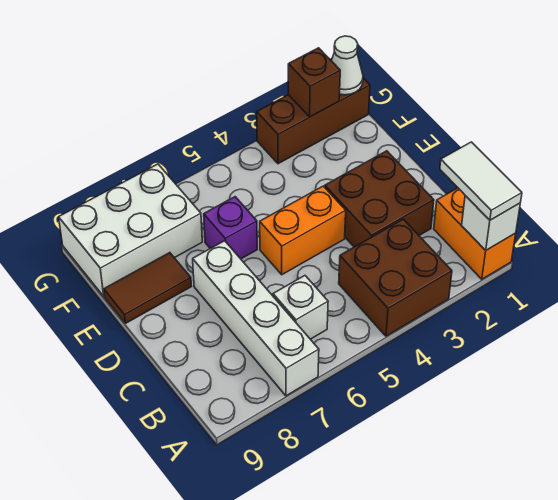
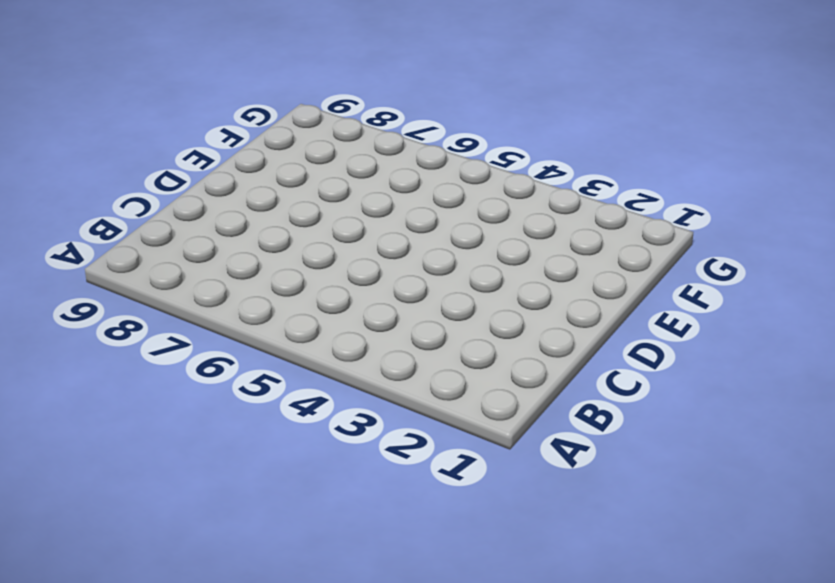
none -> orange brick A1:B1 level 1
none -> brown brick A3:B4 level 1
none -> white brick A7:D7 level 1

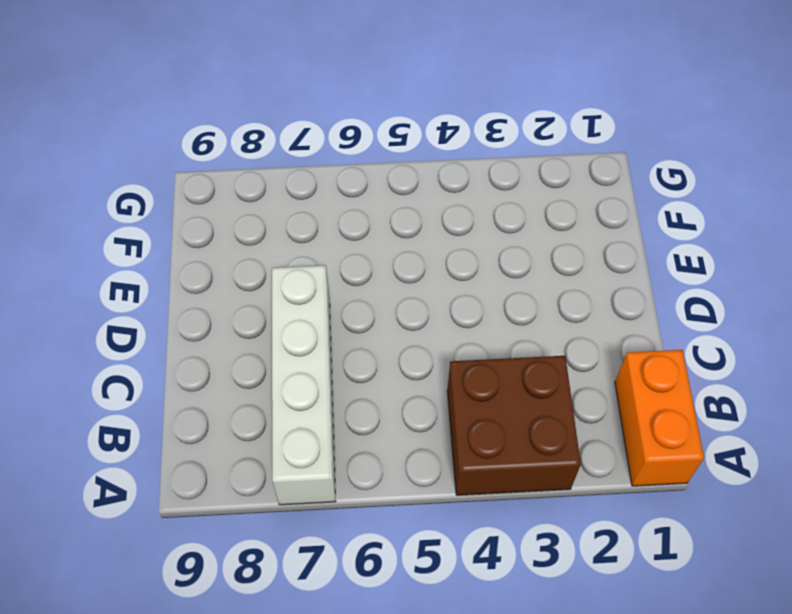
none -> white brick B6 level 1
none -> brown brick C2:D3 level 1
none -> orange brick D4:D5 level 1

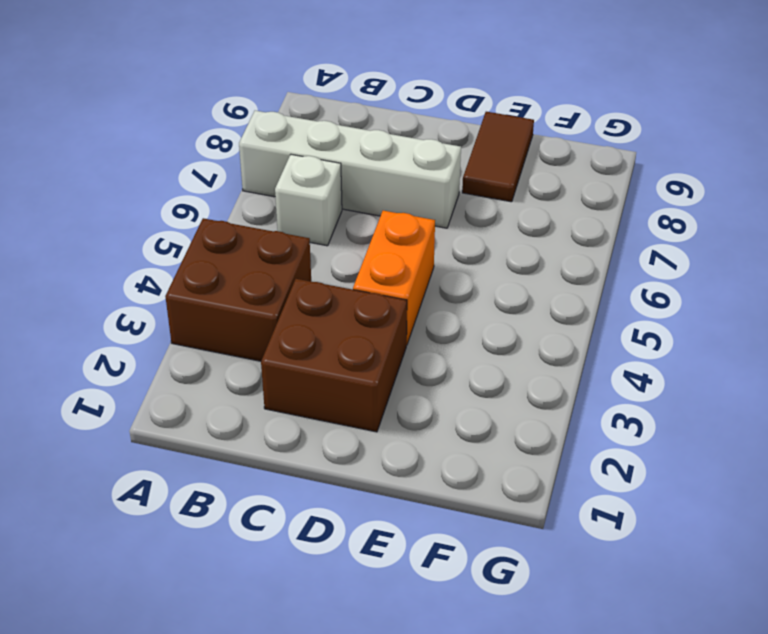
none -> orange brick A1:B1 level 1
none -> purple brick E6 level 1
none -> white brick F7:G9 level 1

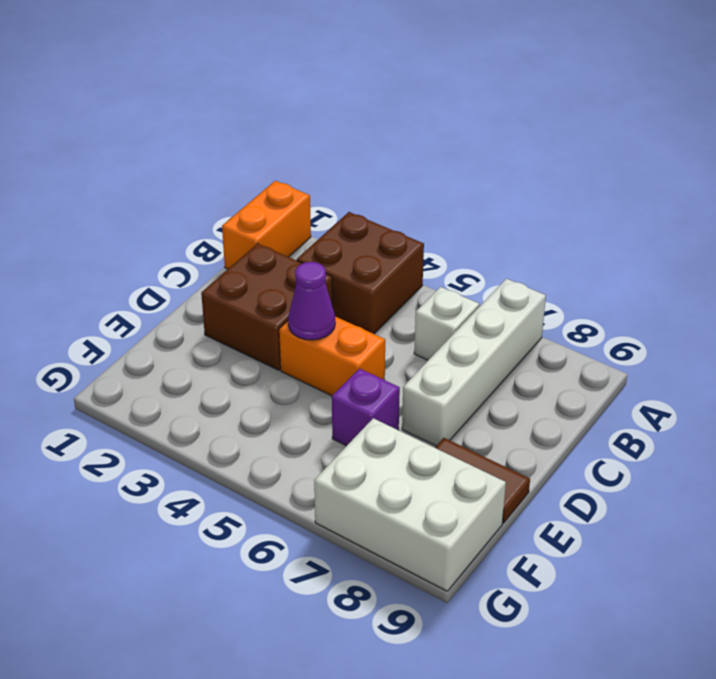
purple cone D4 level 2 -> none
none -> brown brick G1:G3 level 1
none -> white brick A1 level 2
none -> white cone G1 level 2

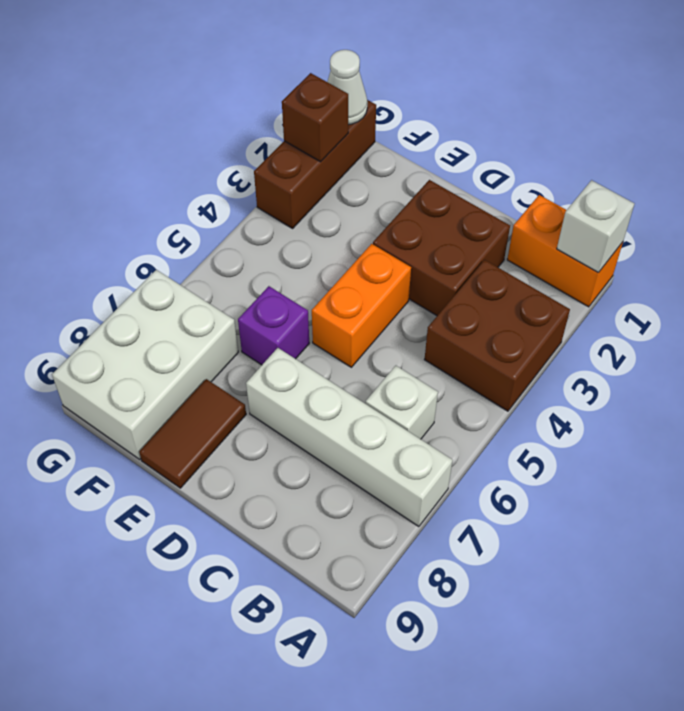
none -> white tile A1:B1 level 3

